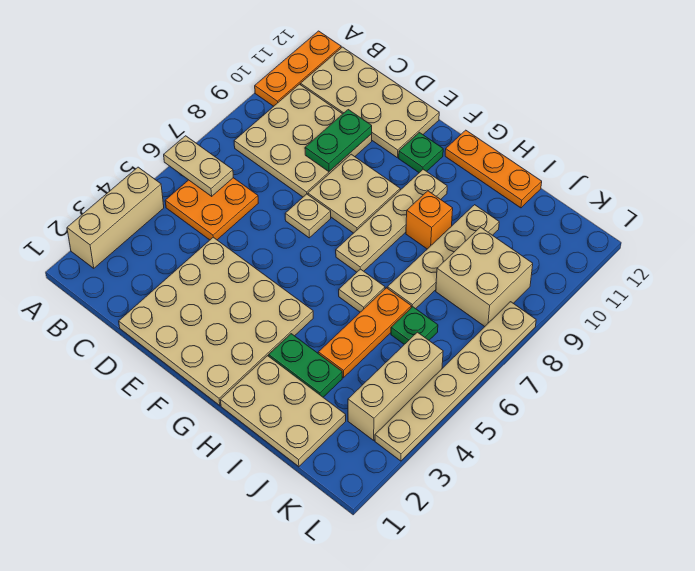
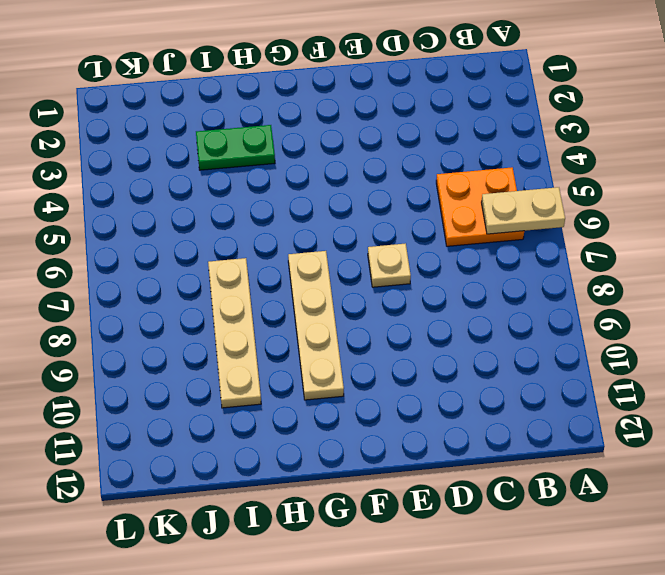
none -> tan brick A2:A4 level 1
none -> orange plate A10:A12 level 1
none -> tan plate B8:D10 level 1

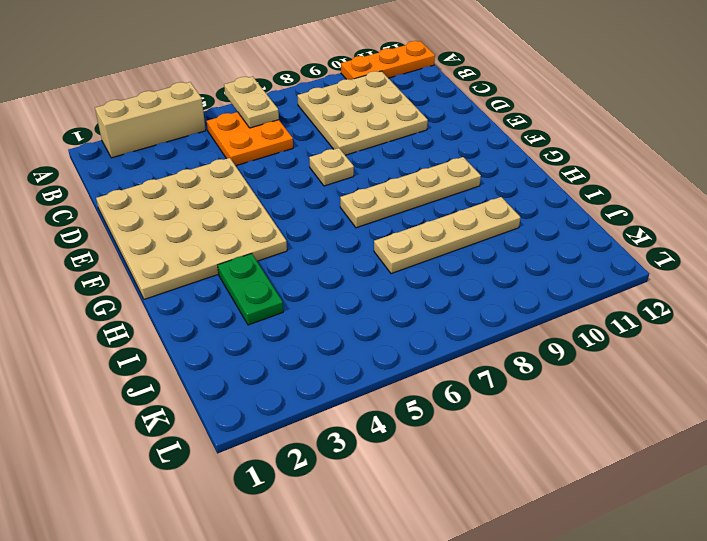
none -> tan plate B11:E12 level 1
none -> tan plate E8:F9 level 1
none -> green plate F11 level 1

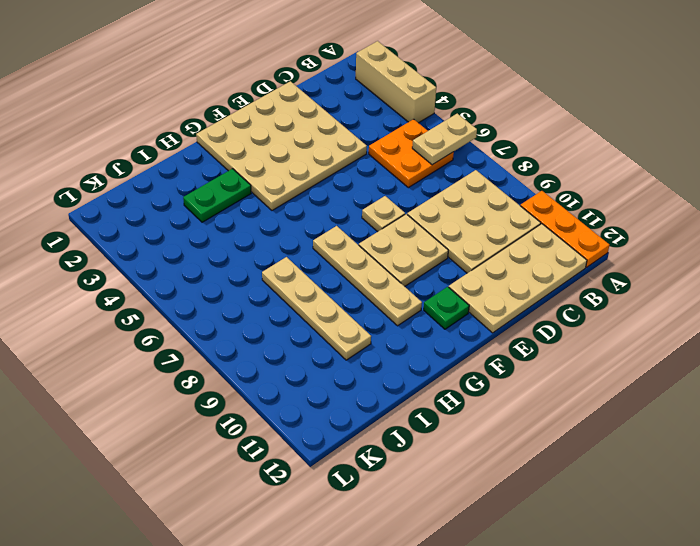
none -> orange plate G12:I12 level 1
none -> tan plate H1:J2 level 1
none -> tan plate H6 level 1

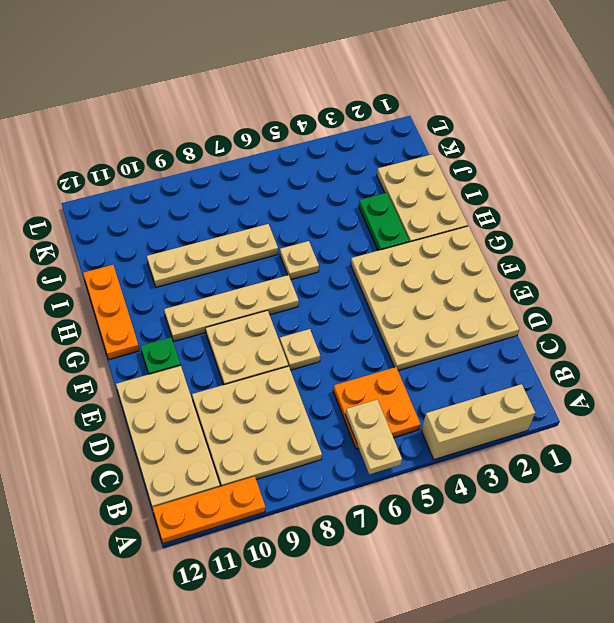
none -> orange brick H9 level 1
none -> orange plate I4:I6 level 1
none -> green plate J6 level 1

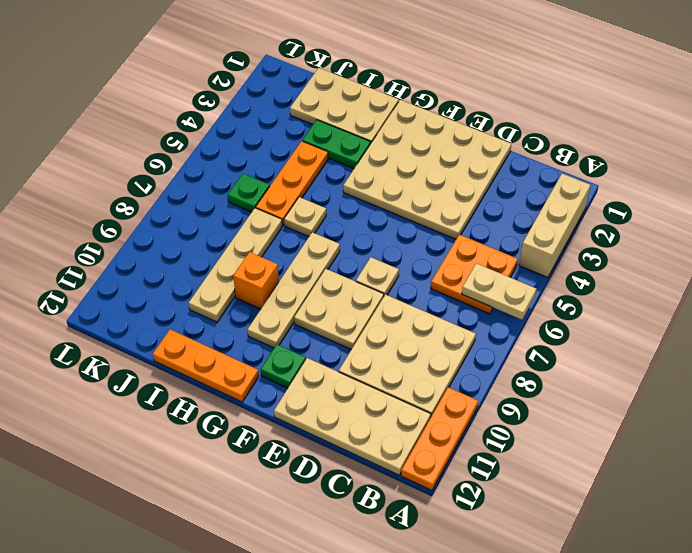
none -> tan brick J8:K9 level 1
none -> tan brick K3:K5 level 1
none -> tan plate L3:L8 level 1

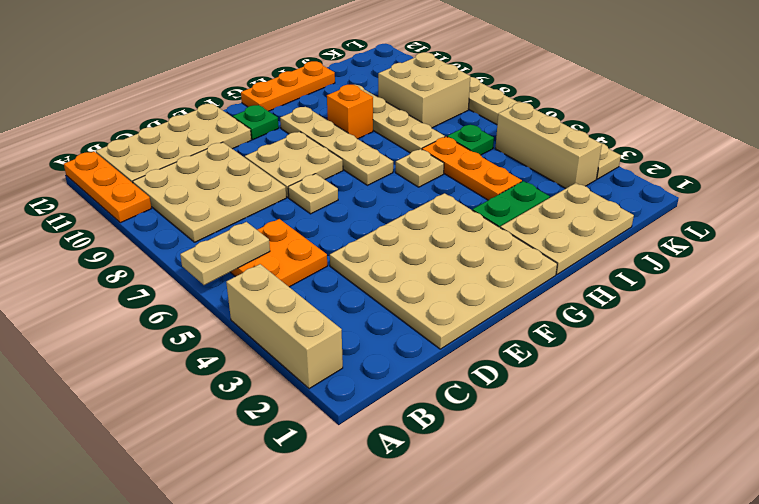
none -> green plate D9:D10 level 2

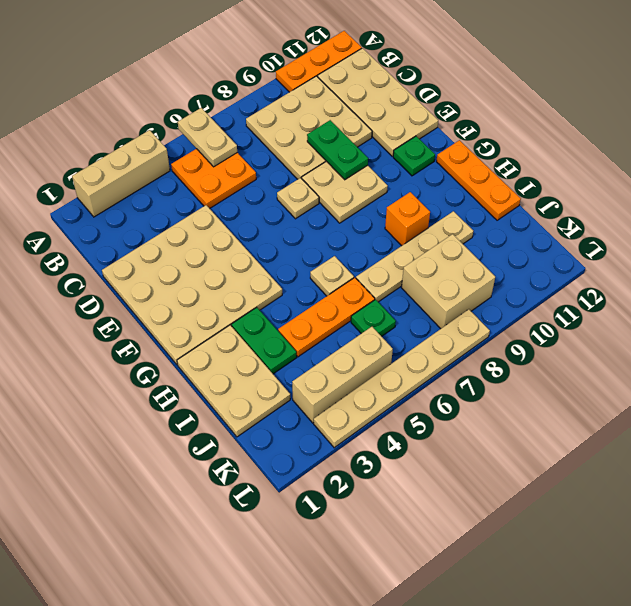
green plate D9:E9 level 2 -> green plate D9:D10 level 2
none -> tan plate G7:G10 level 1

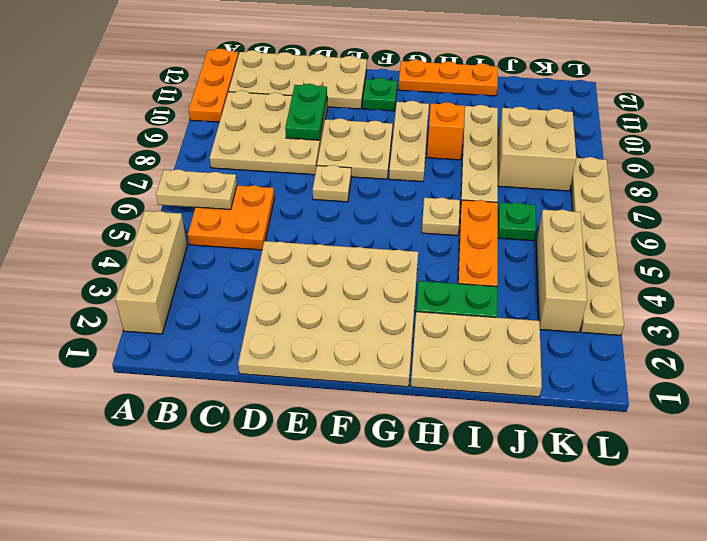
tan plate G8:G10 level 1 -> tan plate G7:G10 level 1

